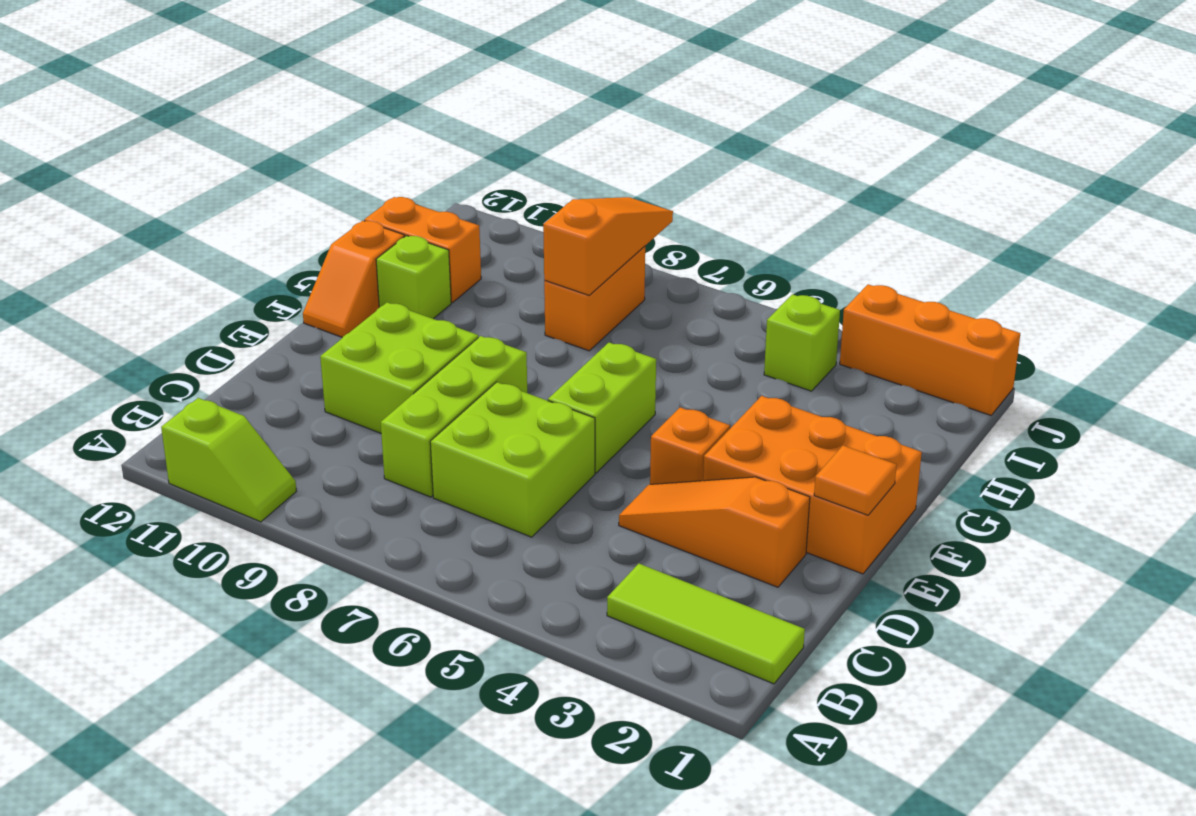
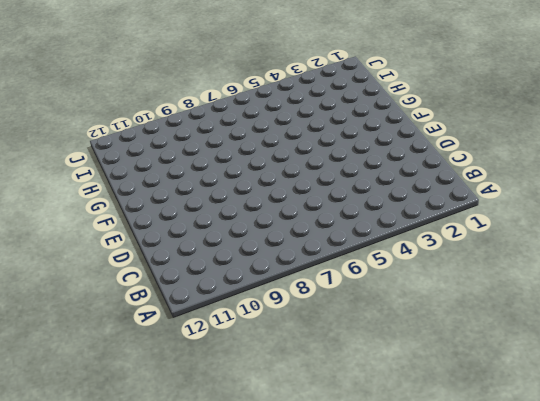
none -> lime slope A10:A11 level 1 top 11
none -> lime tile B1:B3 level 1
none -> lime brick C6:D7 level 1

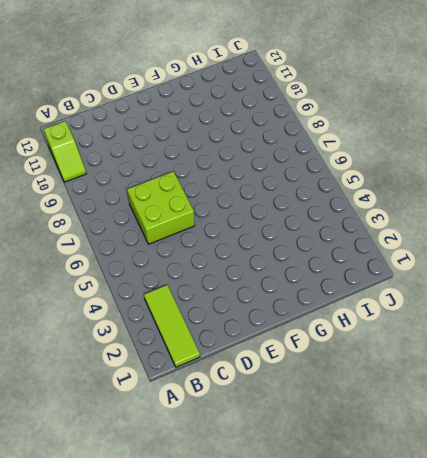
none -> lime brick C8:E8 level 1
none -> orange slope D2:D4 level 1 top 2
none -> lime brick D9:E10 level 1

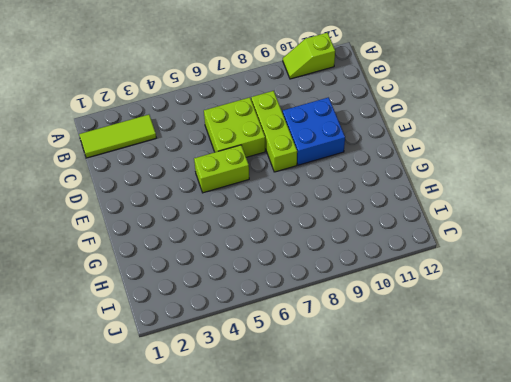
blue brick D9:E10 level 1 -> lime brick D9:E10 level 1
lime brick E5:E6 level 1 -> lime brick E6:F6 level 1
none -> orange slope D2:D4 level 1 top 2
none -> orange brick E1:F3 level 1
none -> orange brick E4 level 1

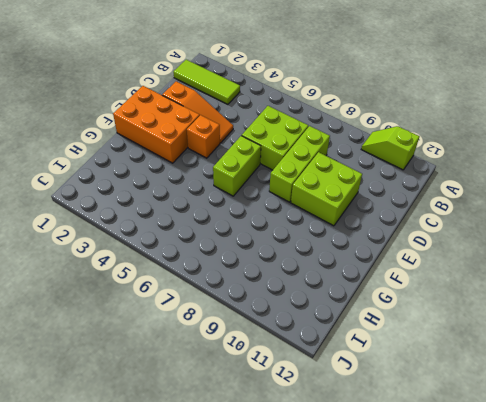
none -> orange slope F12:G12 level 1 top G
none -> lime brick G11 level 1
none -> orange brick H8:I8 level 1

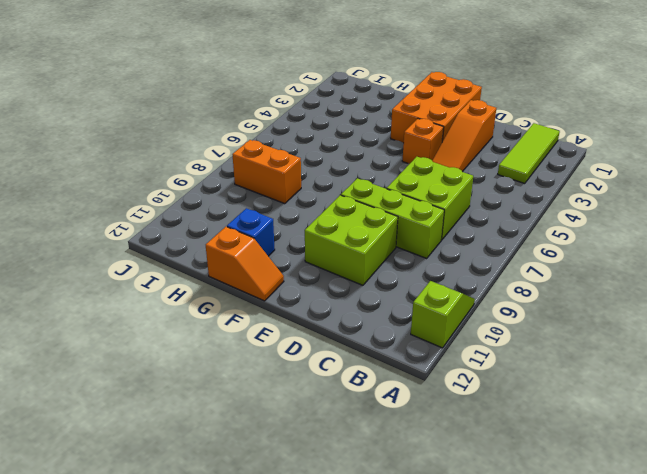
blue brick G11 level 1 -> lime brick G11 level 1
none -> lime brick E6:F6 level 1
none -> orange brick H11:H12 level 1
none -> lime brick I4 level 1

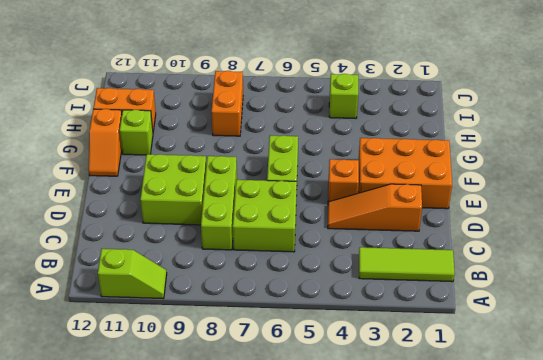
none -> orange brick J1:J3 level 1
none -> orange tile E1 level 2
none -> orange slope H8:J8 level 2 top H

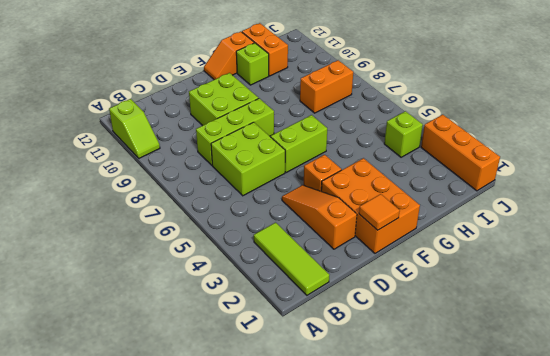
none -> orange slope H8:J8 level 2 top H

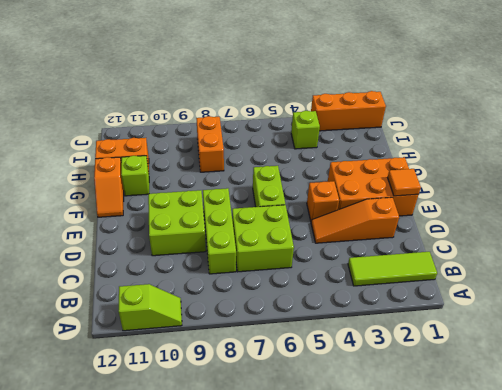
none -> orange slope H8:J8 level 2 top H

